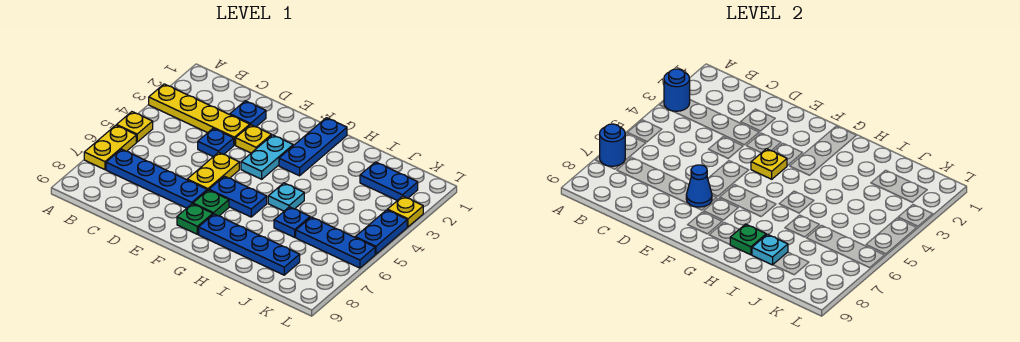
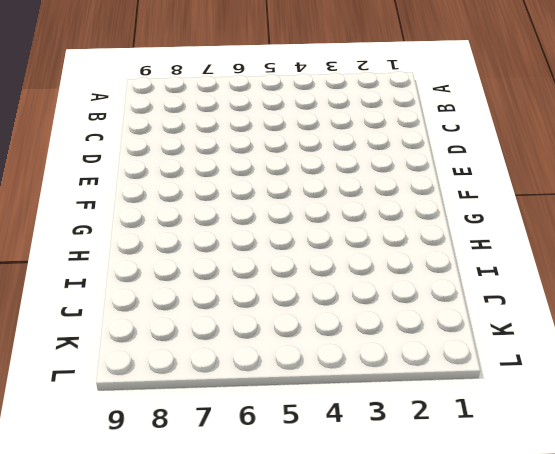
none -> yellow plate A3:D3 level 1
none -> yellow plate A5 level 1
none -> yellow plate A6:A7 level 1

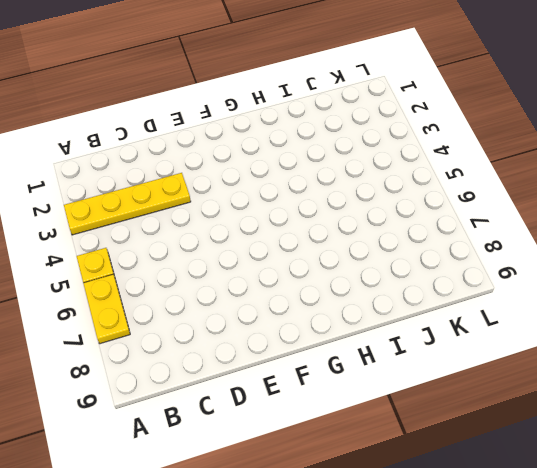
none -> blue plate B7:E7 level 1
none -> blue plate D2 level 1
none -> blue plate D4 level 1

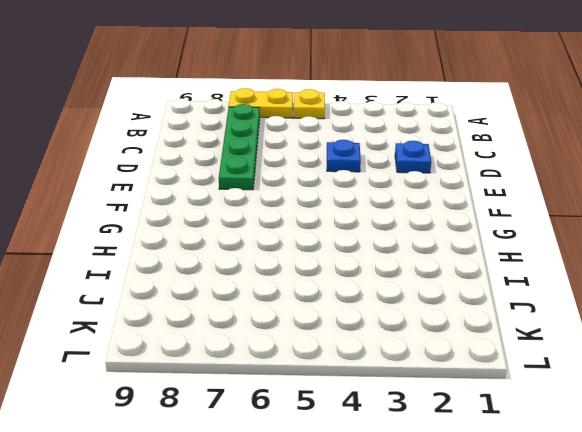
green plate B7:E7 level 1 -> blue plate B7:E7 level 1
none -> yellow plate A3:D3 level 1
none -> yellow plate E3 level 1
none -> yellow plate E5:E6 level 1

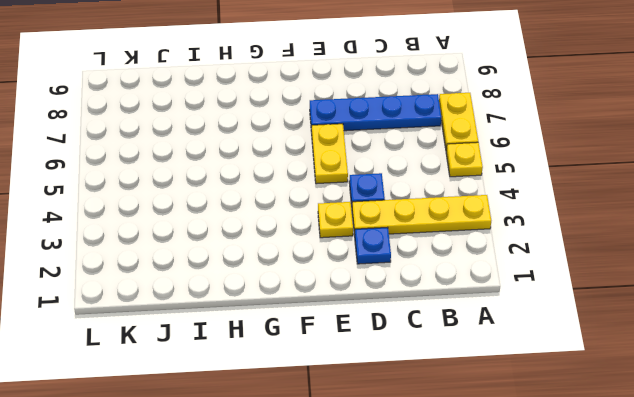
none -> cyan plate F3:F4 level 1
none -> blue plate F6:G6 level 1
none -> green plate F7 level 1

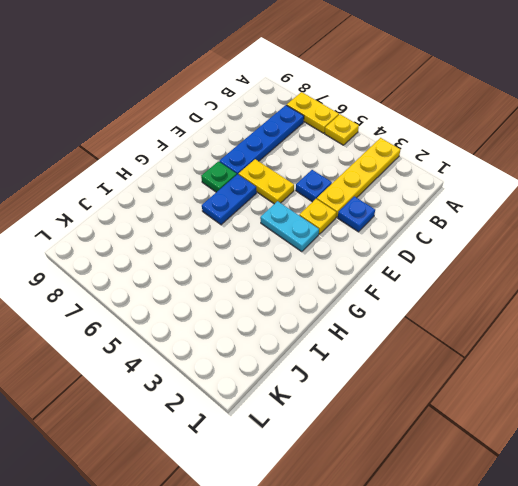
none -> green plate F8 level 1
none -> blue plate G1:G3 level 1
none -> blue plate G8:J8 level 1

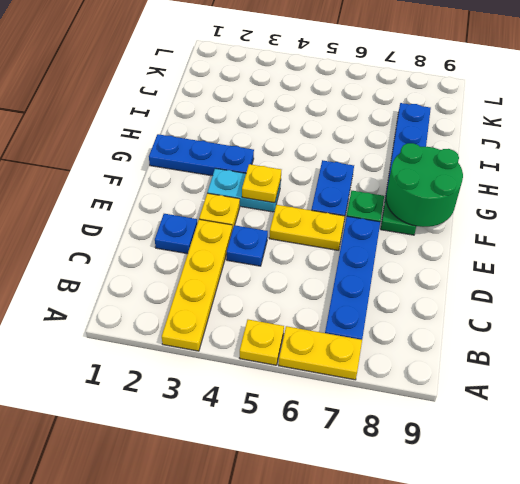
green round brick F8:G9 level 2 -> none
none -> cyan plate H5 level 1
none -> blue plate I6 level 1
none -> blue plate J2:K2 level 1

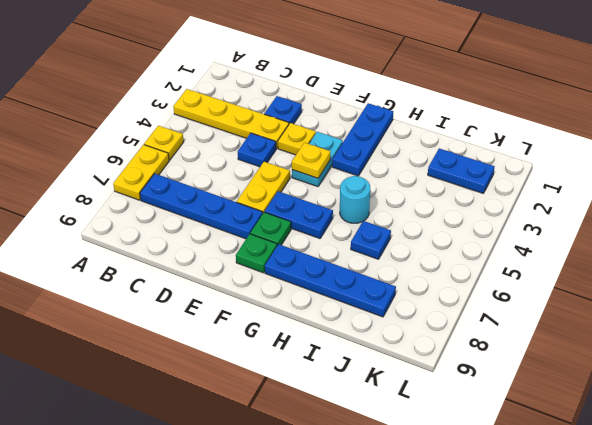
cyan round brick H5 level 1 -> cyan plate H5 level 1
none -> blue plate J6:L6 level 1
none -> yellow plate L3 level 1
none -> blue plate L4:L5 level 1

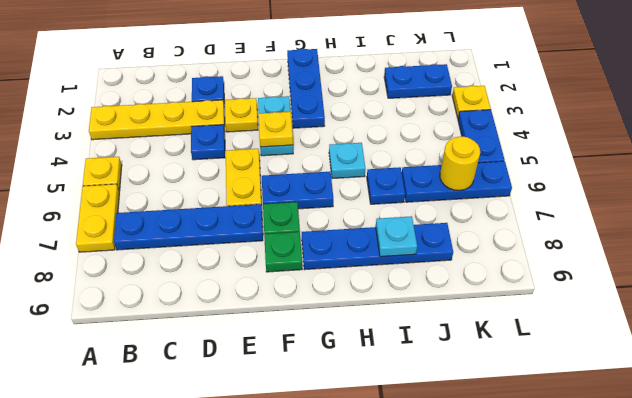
yellow round brick K6 level 2 -> none
none -> blue round brick A3 level 2
none -> blue round brick A7 level 2
none -> blue cone E7 level 2

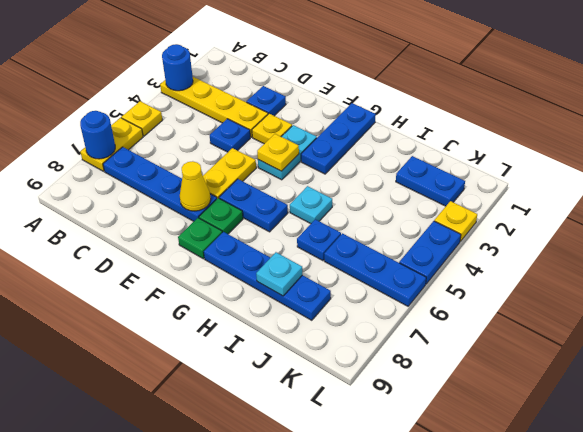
yellow cone E7 level 2 -> blue cone E7 level 2
none -> green plate H8 level 2

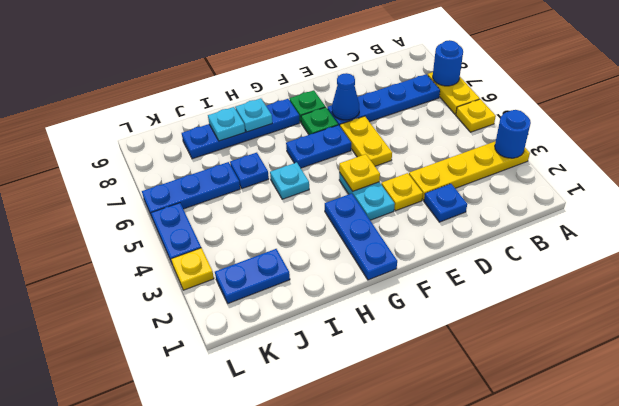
cyan plate H8 level 2 -> green plate H8 level 2
none -> blue plate D4 level 1

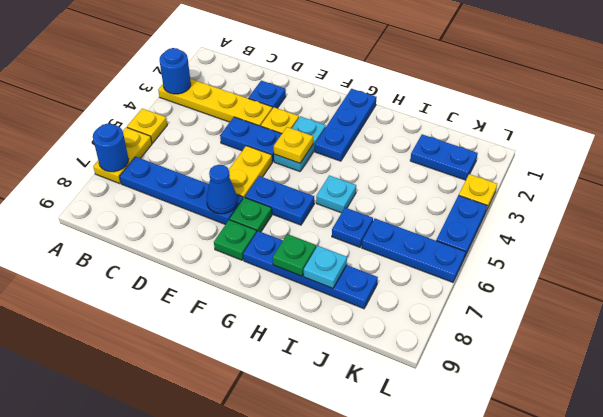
blue plate D4:E4 level 1 -> blue plate D4 level 1

